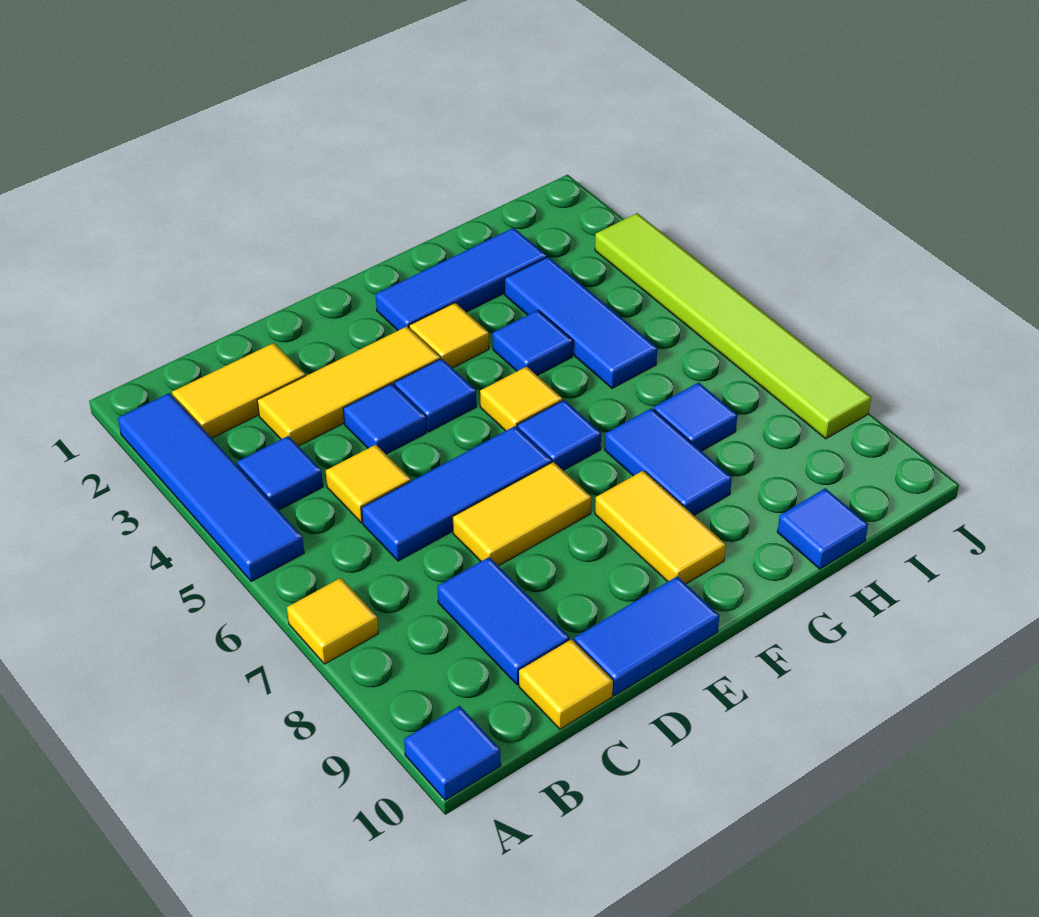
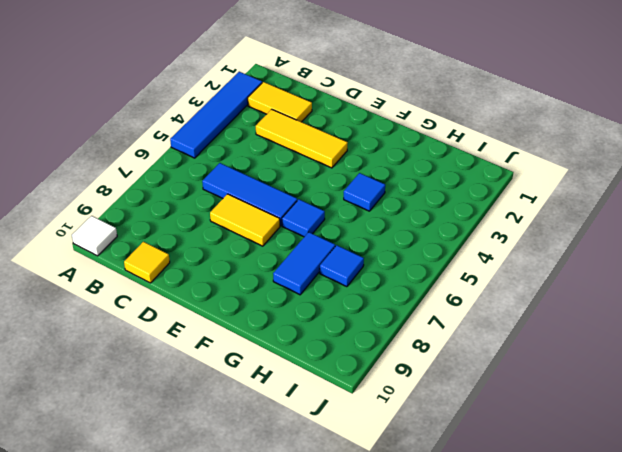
white tile A10 level 1 -> blue tile A10 level 1
none -> yellow tile A7 level 1
none -> blue tile B4 level 1
none -> yellow tile C5 level 1

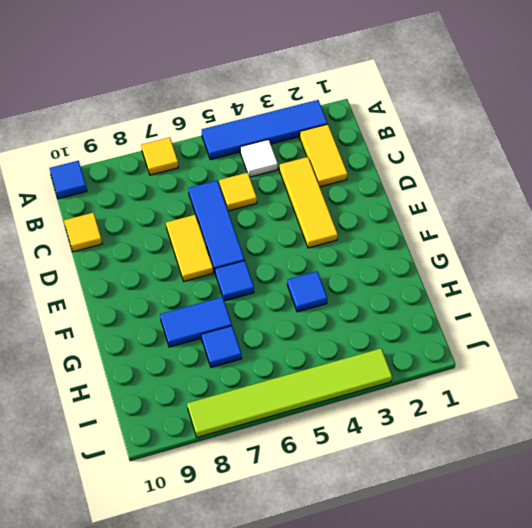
white tile B4 level 1 -> blue tile B4 level 1
none -> blue tile C8:C9 level 1
none -> blue tile D4 level 1
none -> blue tile D10:E10 level 1

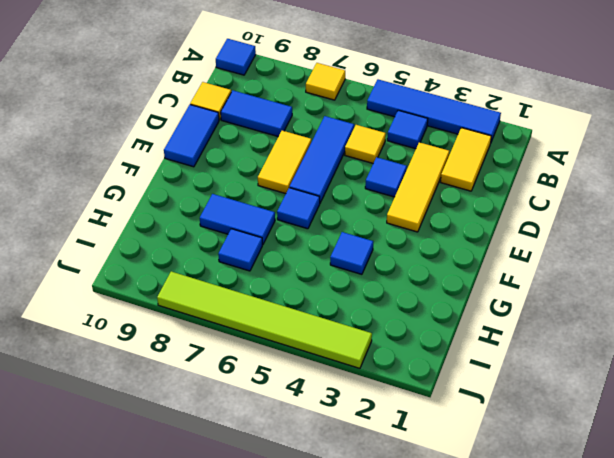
none -> blue tile E4 level 1
none -> blue tile F2:H2 level 1
none -> yellow tile F3 level 1

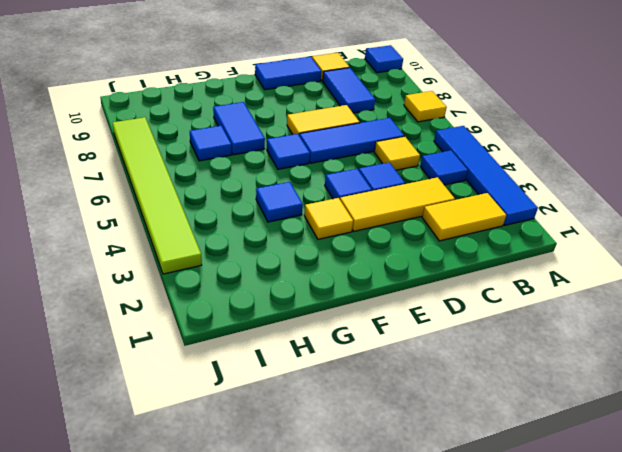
none -> blue tile F2:H2 level 1
none -> yellow tile F5 level 1
none -> yellow tile F8:F9 level 1

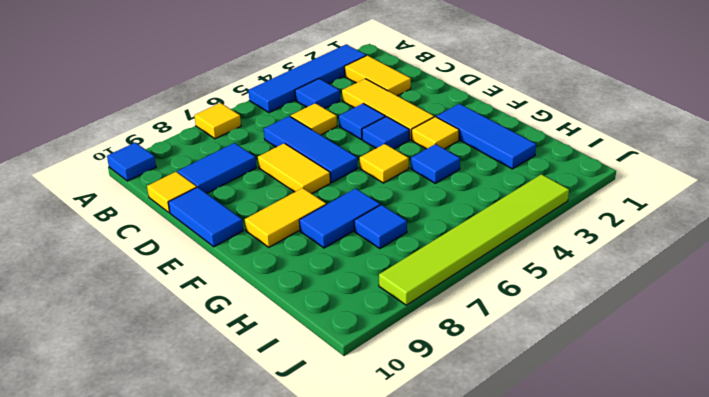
none -> blue tile F6 level 1
none -> blue tile H3:H5 level 1
none -> blue tile H10 level 1

